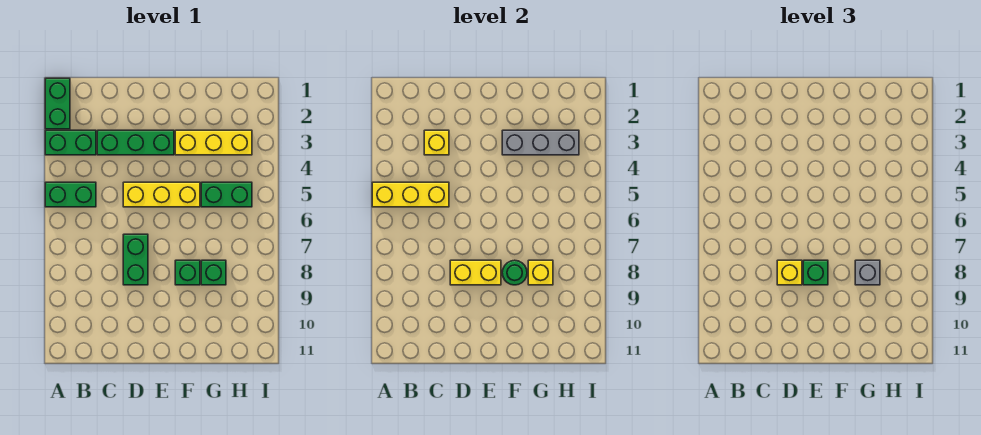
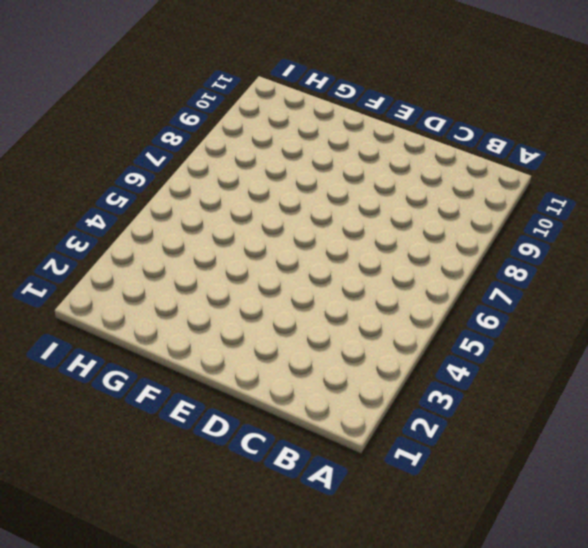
none -> green brick A1:A2 level 1
none -> green brick A3:B3 level 1
none -> green brick A5:B5 level 1

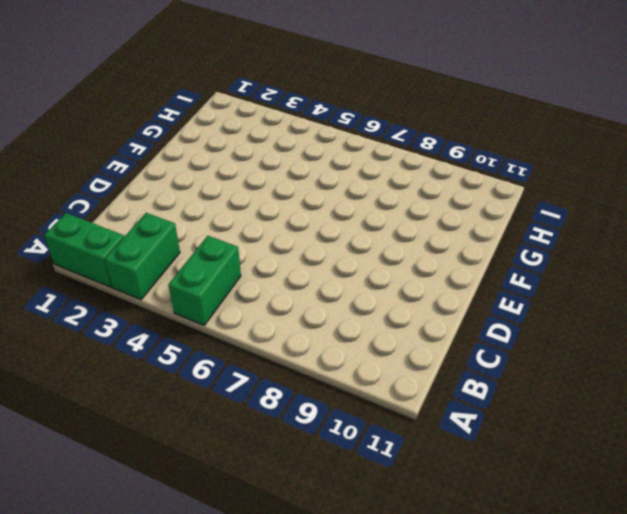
none -> green brick C3:E3 level 1
none -> yellow brick D5:F5 level 1
none -> green brick D7:D8 level 1

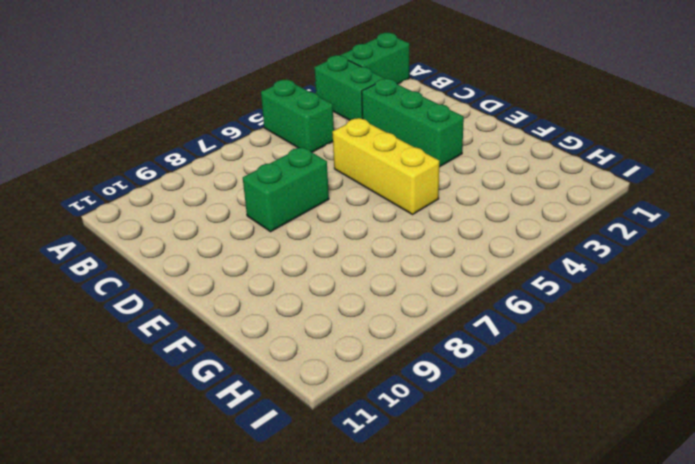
none -> yellow brick F3:H3 level 1
none -> green brick F8 level 1
none -> green brick G5:H5 level 1

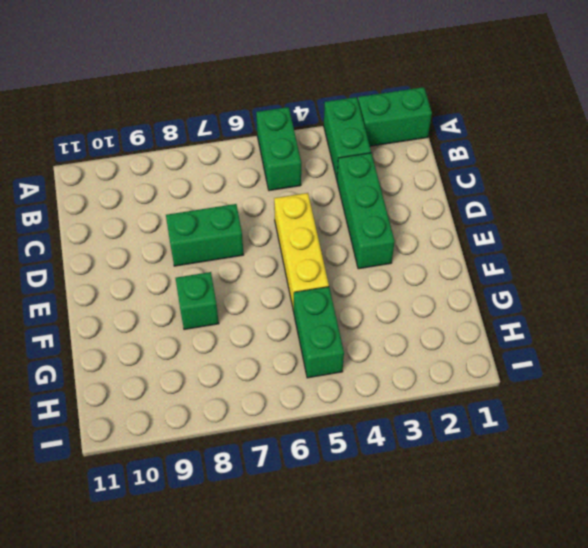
none -> yellow brick F3:H3 level 1
none -> green brick G8 level 1
none -> yellow brick A5:C5 level 2

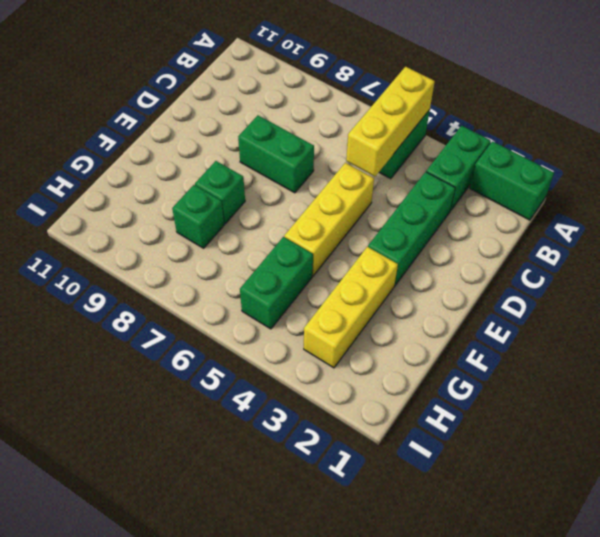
none -> yellow brick C3 level 2
none -> yellow brick D8:E8 level 2
none -> grey brick F3:H3 level 2

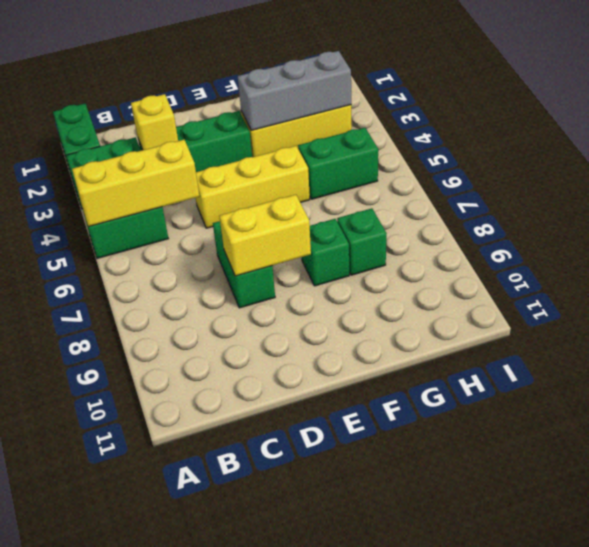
none -> green round brick F8 level 2
none -> yellow brick G8 level 2
none -> yellow brick D8 level 3

